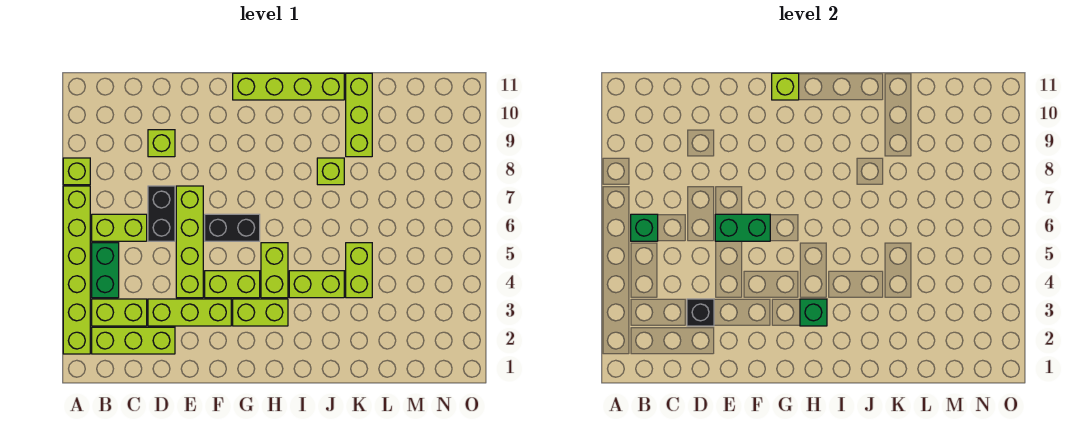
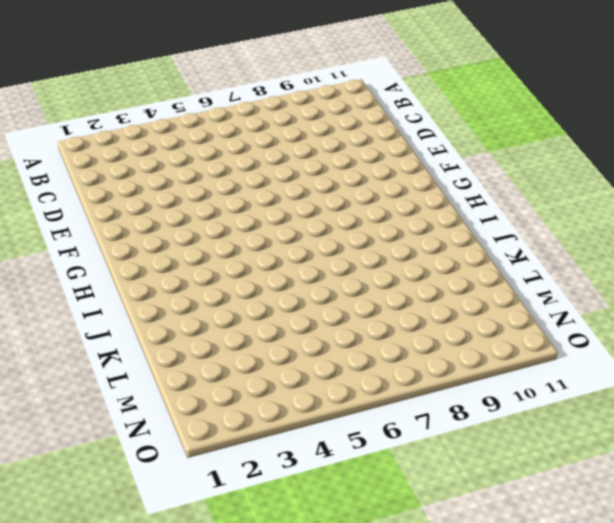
none -> lime brick A2:A7 level 1
none -> lime brick A8 level 1
none -> lime brick B2:D2 level 1

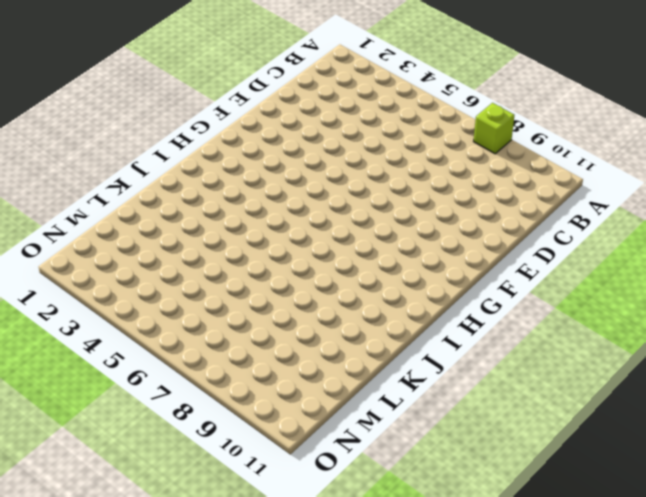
none -> lime brick A2:A7 level 1
none -> lime brick B2:D2 level 1
none -> lime brick B3:C3 level 1

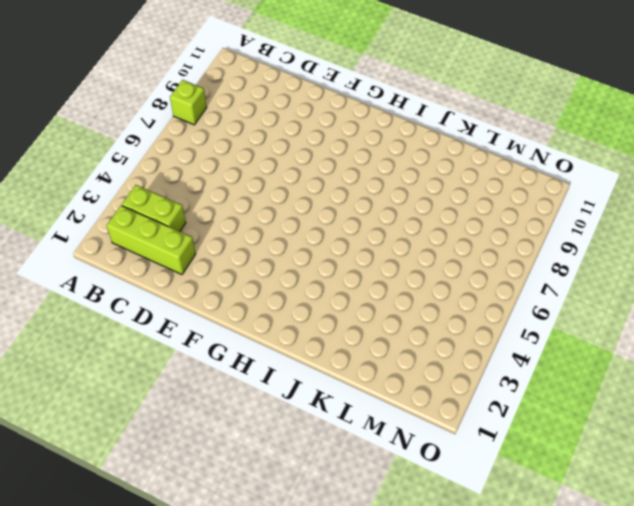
none -> lime brick A2:A7 level 1
none -> green brick B4:B5 level 1
none -> lime brick B6:C6 level 1

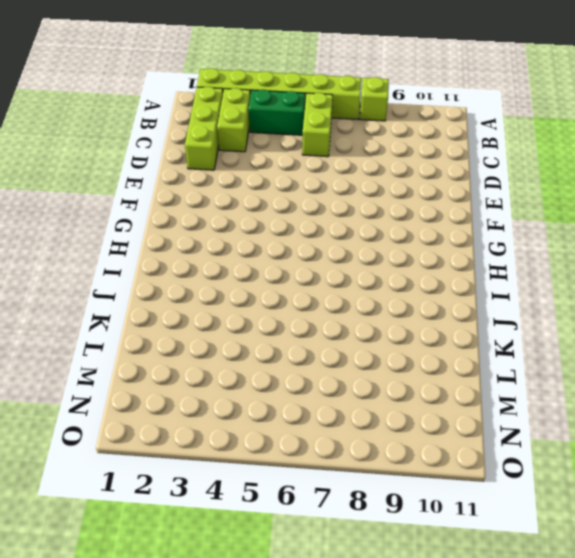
none -> lime brick D3:F3 level 1
none -> black brick D6:D7 level 1
none -> lime brick D9 level 1

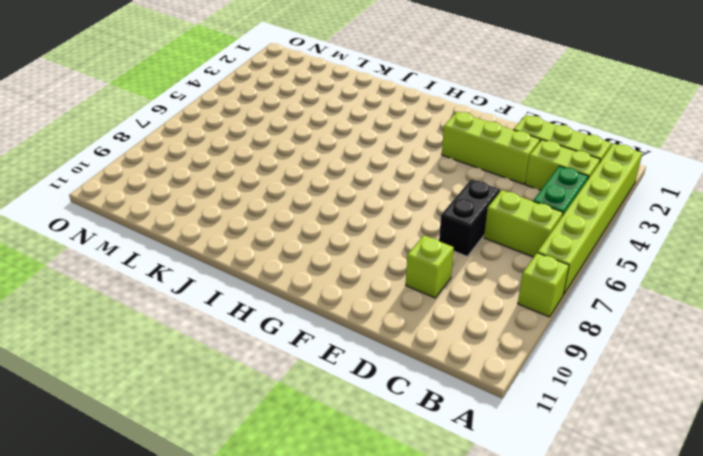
none -> lime brick E4:E7 level 1
none -> lime brick F4:G4 level 1
none -> black brick F6:G6 level 1

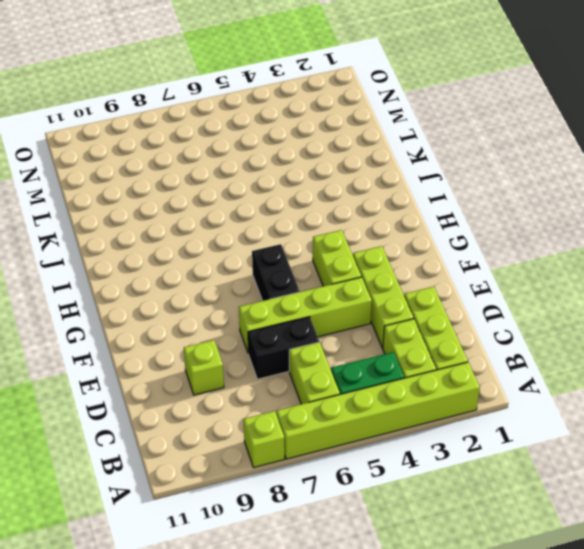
none -> lime brick G3:H3 level 1
none -> lime brick G11:J11 level 1
none -> lime brick H4:H5 level 1

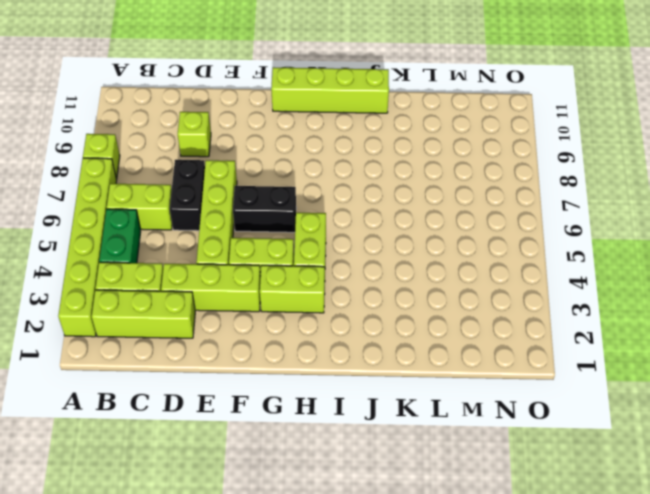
none -> lime brick I4:J4 level 1
none -> lime brick J8 level 1
none -> lime brick K4:K5 level 1

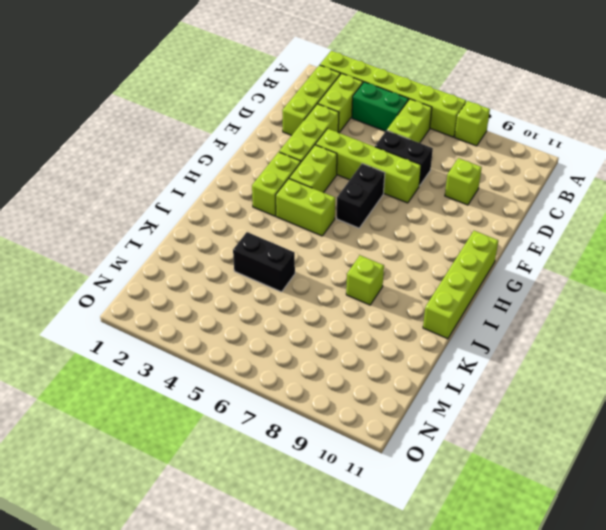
black brick K4:K5 level 1 -> lime brick K4:K5 level 1
none -> lime brick I4:J4 level 1
none -> lime brick K9:K11 level 1
none -> green brick B6 level 2

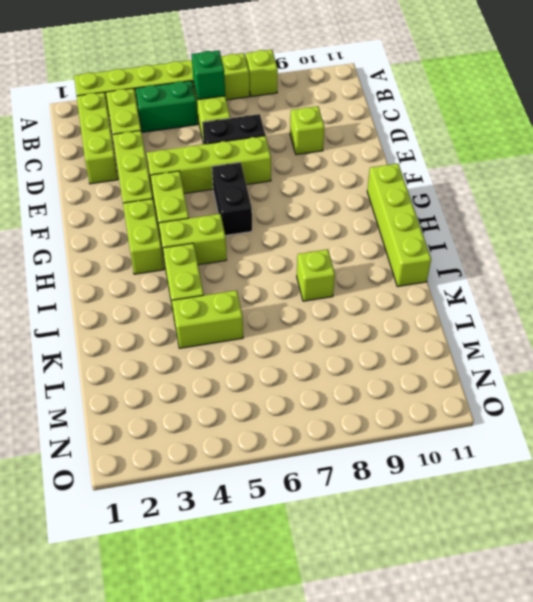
none -> lime brick K9:K11 level 1
none -> black brick D3 level 2
none -> green brick E6:F6 level 2

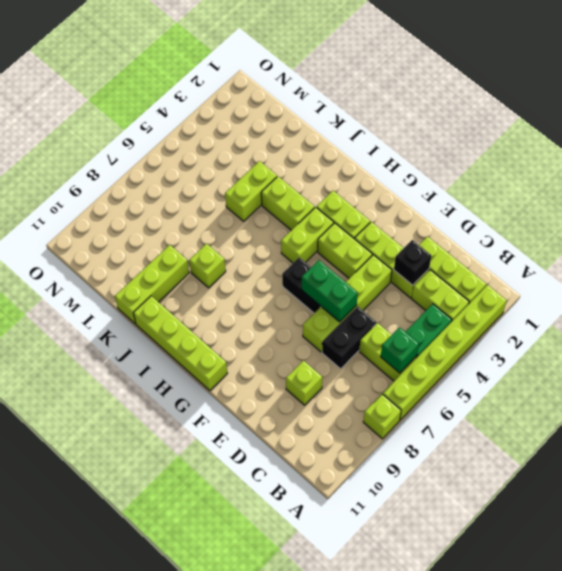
none -> lime brick G11 level 2
none -> green brick H3 level 2

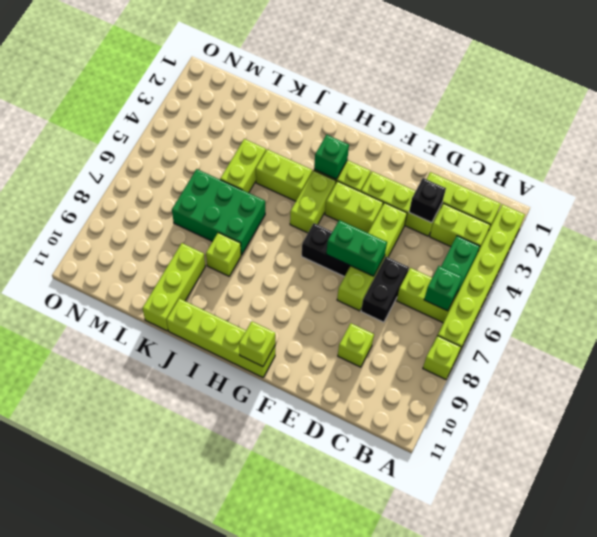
green brick J6:L7 level 1 -> none

